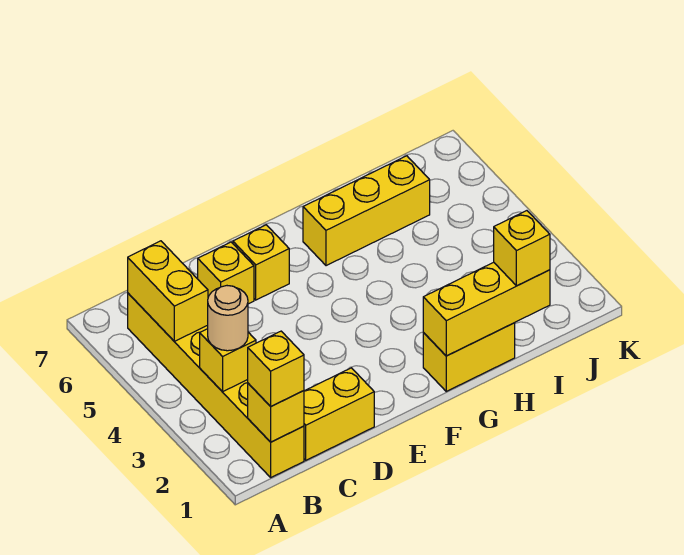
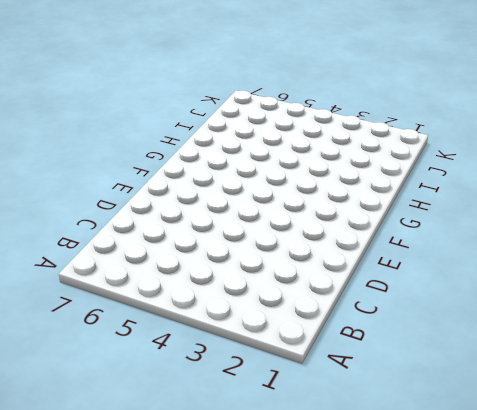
none -> yellow brick B1:B6 level 1
none -> yellow brick C1:D1 level 1
none -> yellow brick D6 level 1

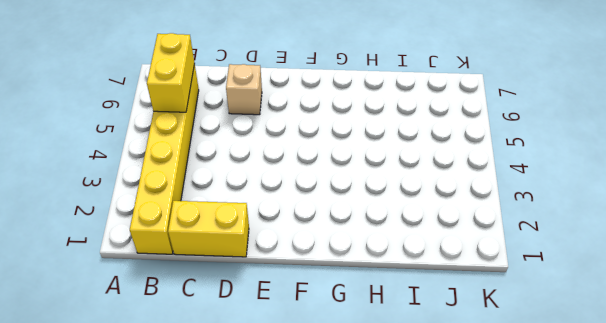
tan brick D6 level 1 -> yellow brick D6 level 1
none -> yellow brick E6 level 1
none -> yellow brick G1:H1 level 1
none -> yellow brick G6:I6 level 1

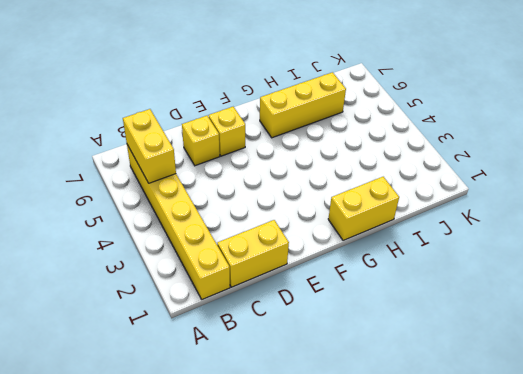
none -> yellow brick B1 level 2
none -> yellow brick B3 level 2
none -> yellow brick G1:I1 level 2

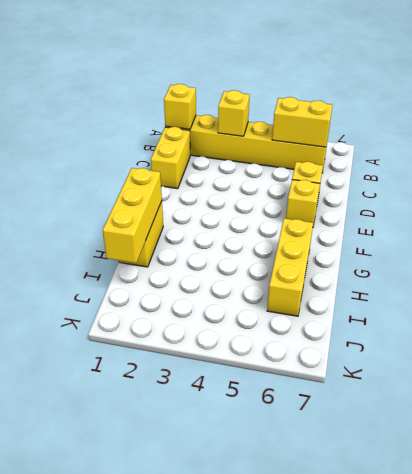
none -> yellow brick B1 level 3
none -> tan round brick B3 level 3
none -> yellow brick I1 level 3

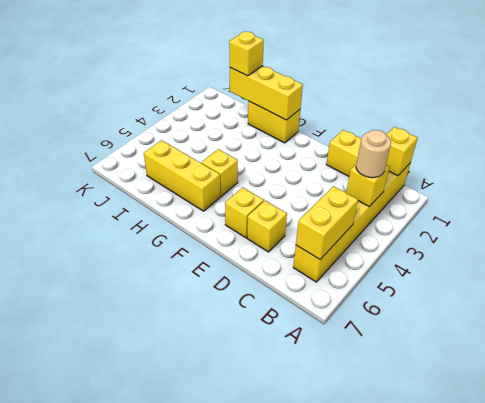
yellow brick G5 level 1 -> yellow brick B1 level 3

